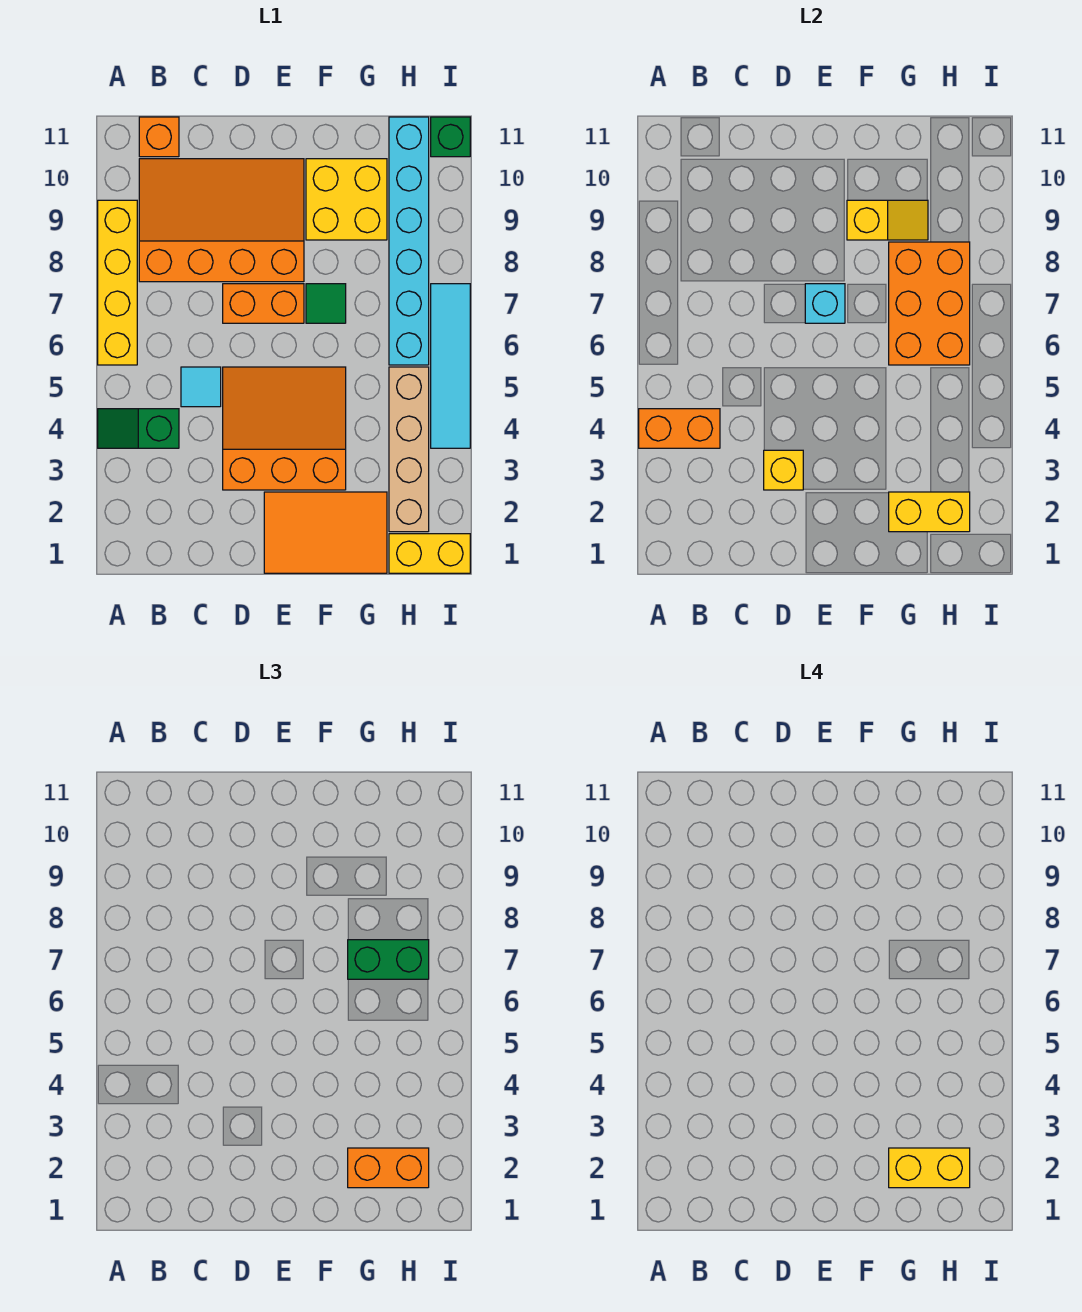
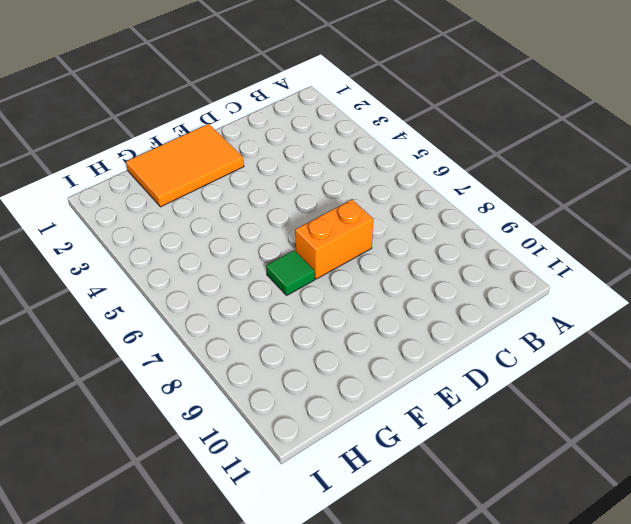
none -> green slope A4:B4 level 1 top B
none -> yellow brick A6:A9 level 1
none -> orange slope B8:E10 level 1 top 8

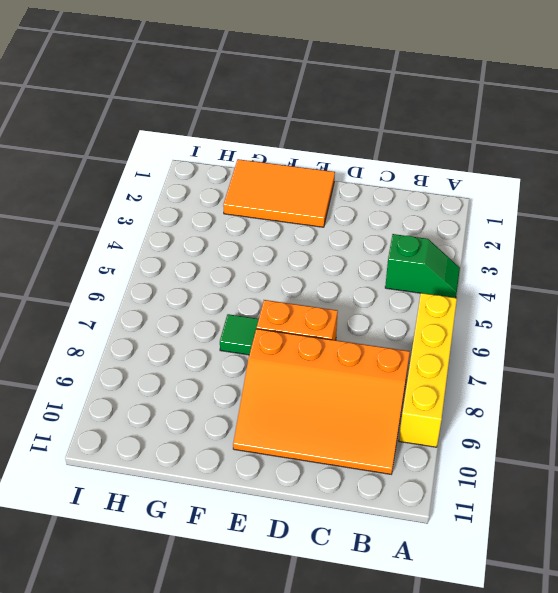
none -> orange brick B11 level 1
none -> cyan tile C5 level 1
none -> orange slope D3:F5 level 1 top 3

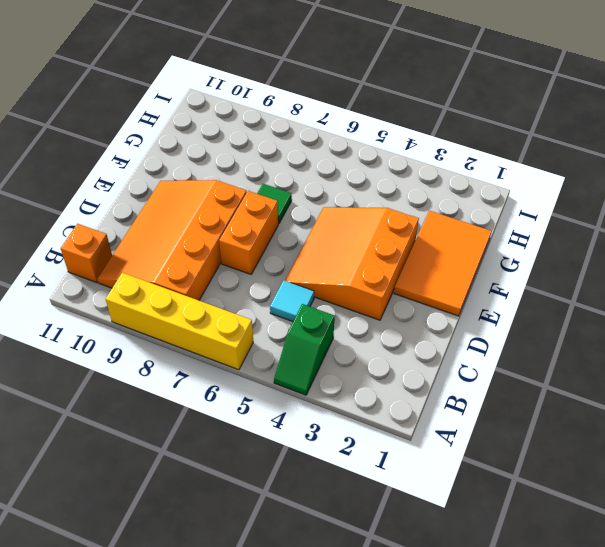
none -> yellow brick F9:G10 level 1
none -> yellow brick H1:I1 level 1
none -> tan brick H2:H5 level 1

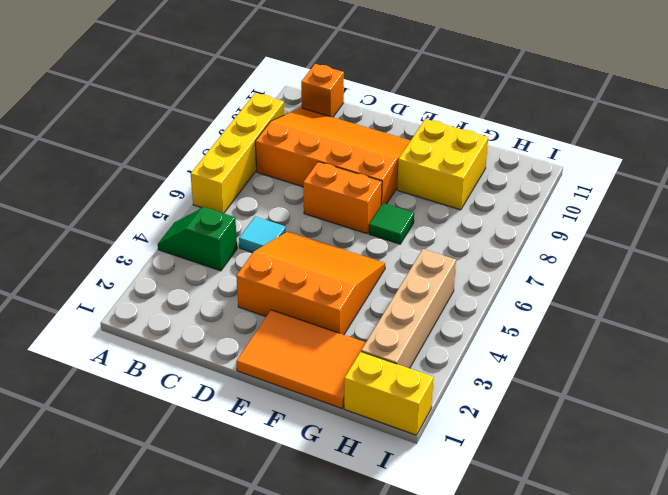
none -> cyan brick H6:H11 level 1
none -> cyan tile I4:I7 level 1
none -> green brick I11 level 1

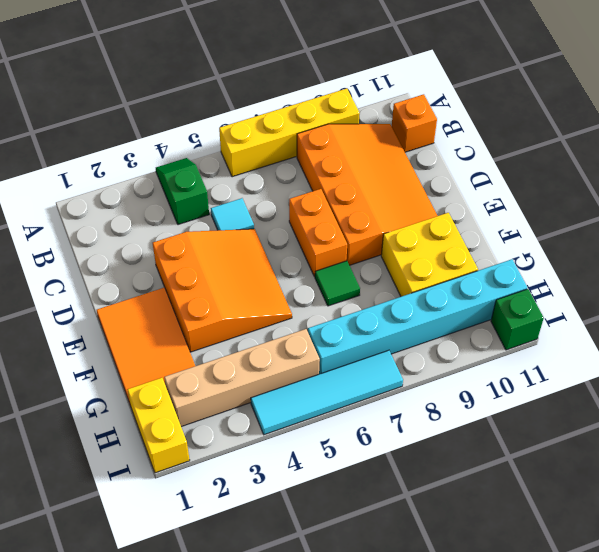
none -> orange brick A4:B4 level 2
none -> yellow brick D3 level 2
none -> cyan brick E7 level 2

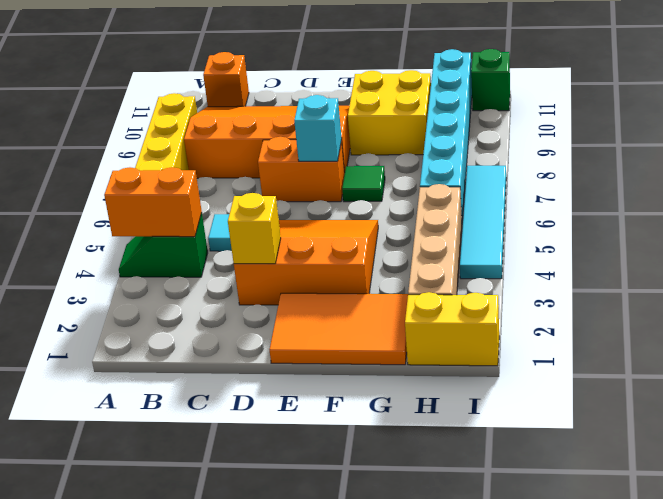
none -> yellow slope F9:G9 level 2 top F
none -> yellow brick G2:H2 level 2
none -> orange brick G6:H8 level 2

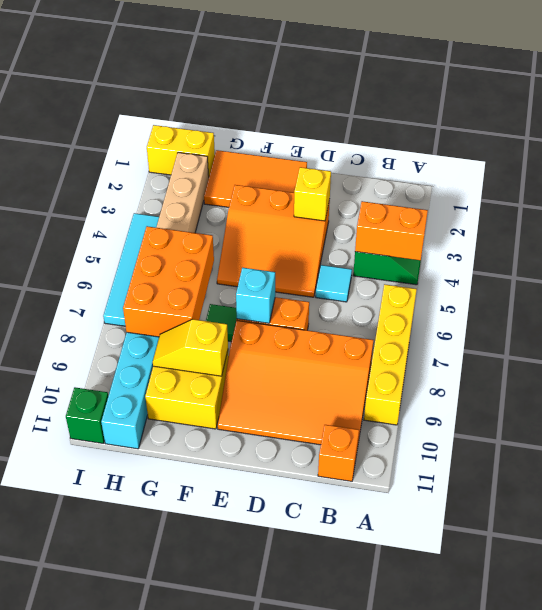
none -> yellow brick G2:H2 level 2
none -> orange brick G2:H2 level 3
none -> green brick G7:H7 level 3

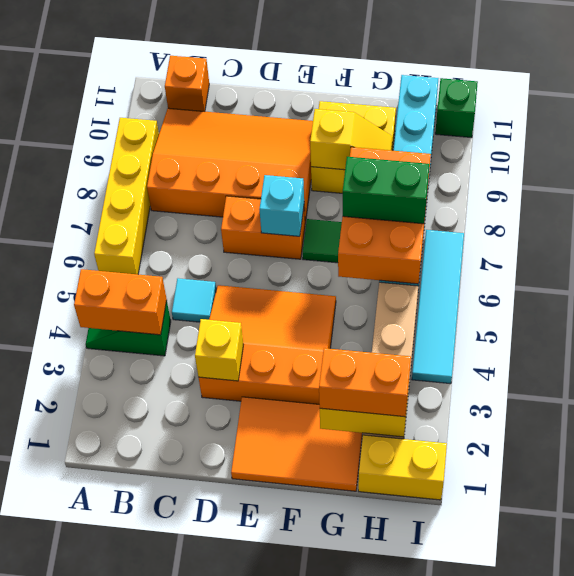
none -> yellow brick G2:H2 level 4

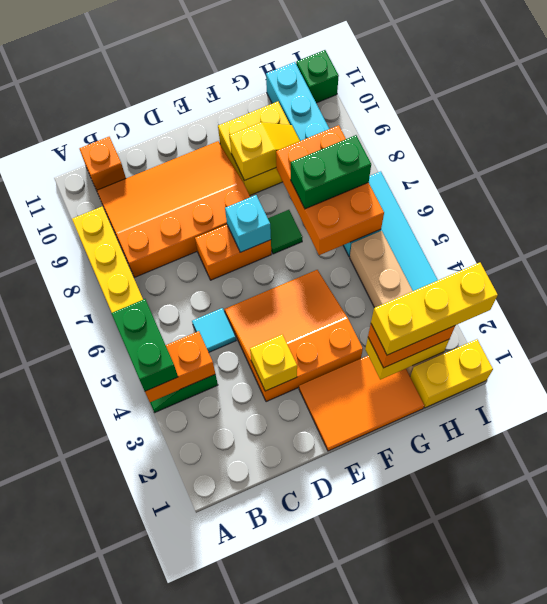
green brick A4:A5 level 3 -> none
yellow brick G2:I2 level 4 -> yellow brick G2:H2 level 4

